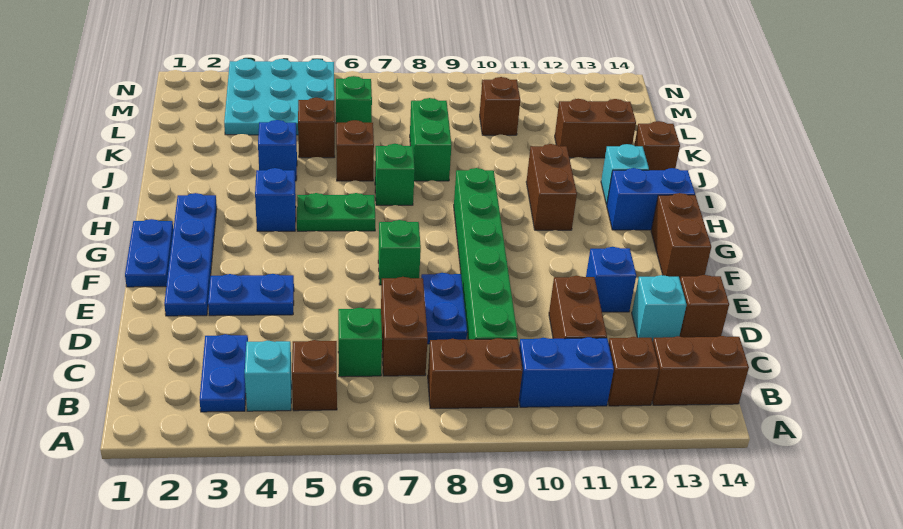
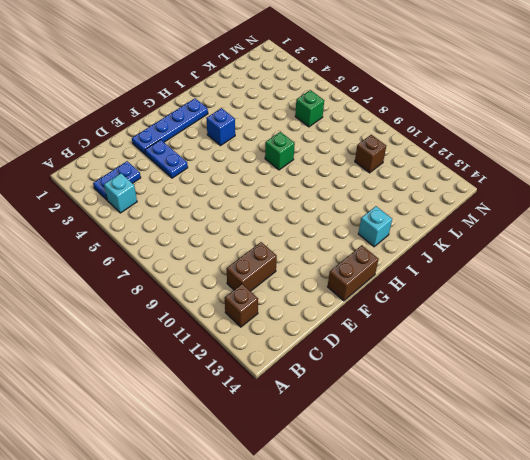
none -> brown brick B5 level 1
none -> brown brick B8:B9 level 1
none -> blue brick B10:B11 level 1
none -> brown brick B13:B14 level 1

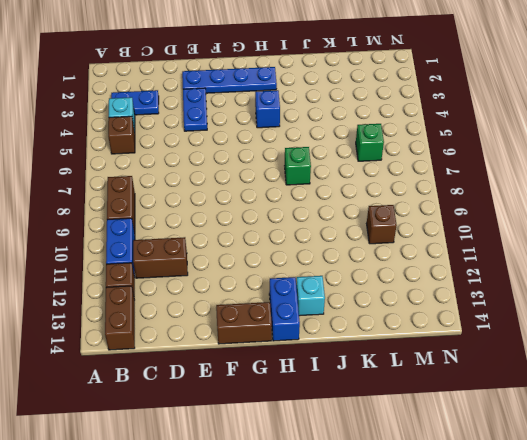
none -> green brick C6 level 1
none -> brown brick C7:D7 level 1
none -> green brick C9:H9 level 1
none -> blue plate D8:E8 level 1

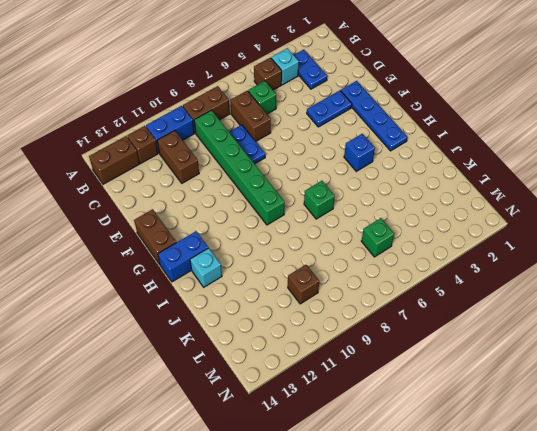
none -> cyan brick D13 level 1
none -> brown brick D14 level 1
none -> blue brick E12 level 1
none -> blue plate F1:G1 level 1

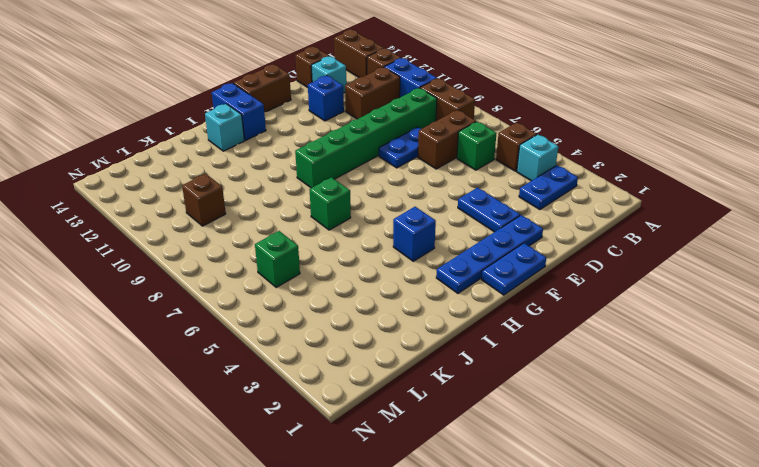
none -> green brick F7 level 1
none -> green plate H5:H6 level 1
none -> brown brick H11:I11 level 1
none -> blue brick J4 level 1

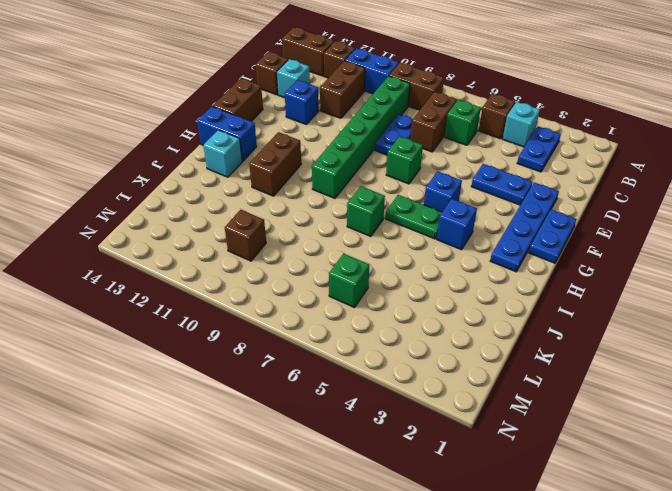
blue brick G5 level 1 -> blue brick J4 level 1
none -> brown brick J6 level 1
none -> green brick J8:K8 level 1
none -> brown brick J14 level 1
none -> brown brick K5 level 1

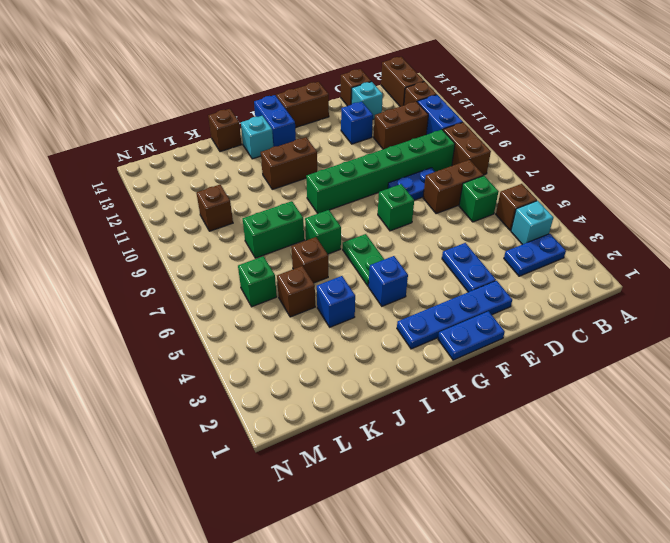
none -> brown brick K12:K13 level 1
none -> cyan plate L3:N5 level 1

